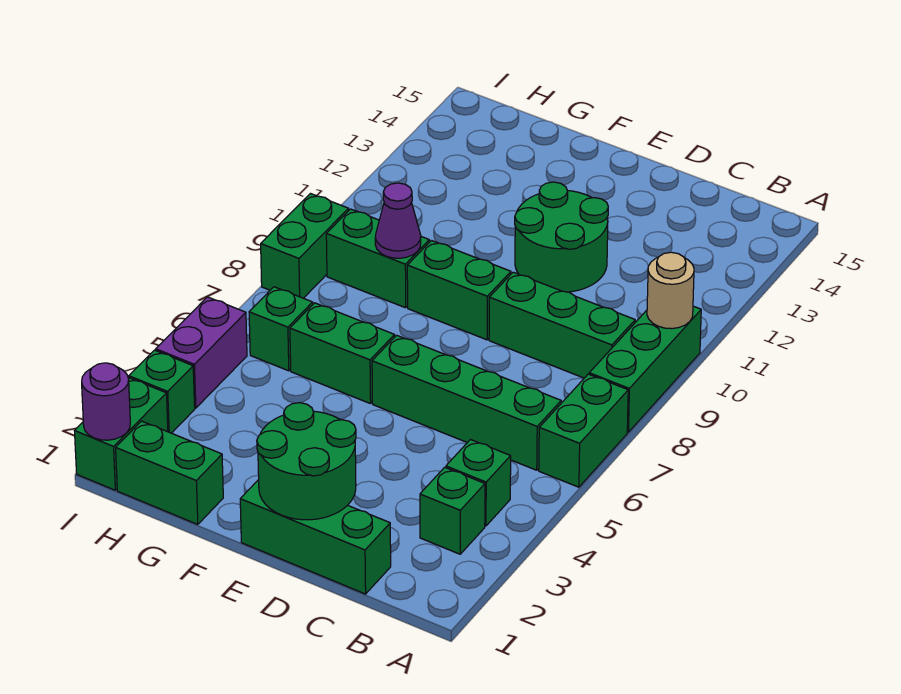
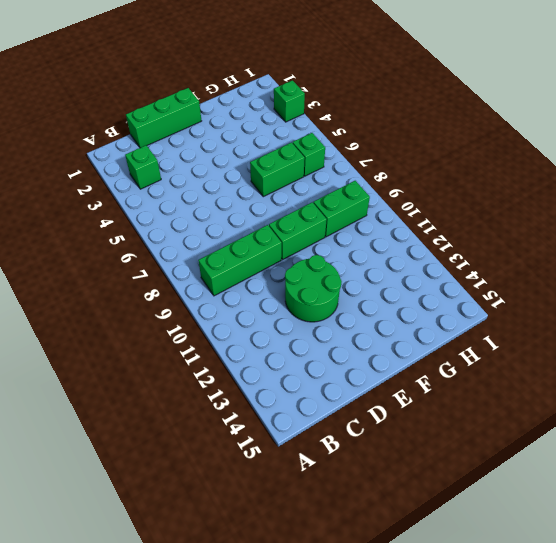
none -> green brick A6:A7 level 1
none -> green brick A8:A10 level 1
none -> green brick B4 level 1

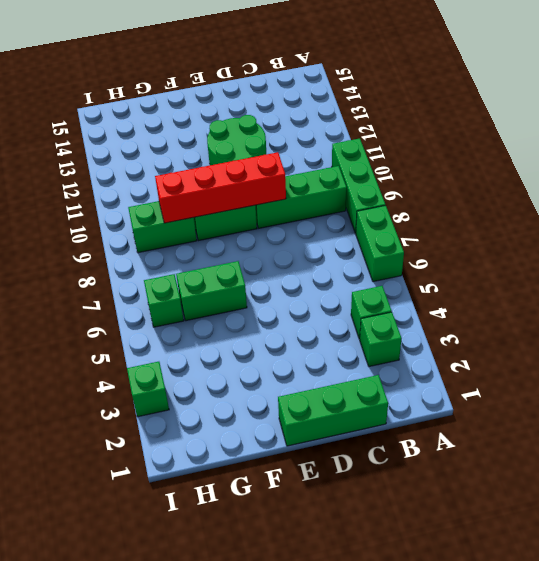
red brick D9:G9 level 2 -> purple cone G9 level 2
none -> green brick B6:E6 level 1
none -> green brick G1:H1 level 1
none -> green brick I1:I2 level 1

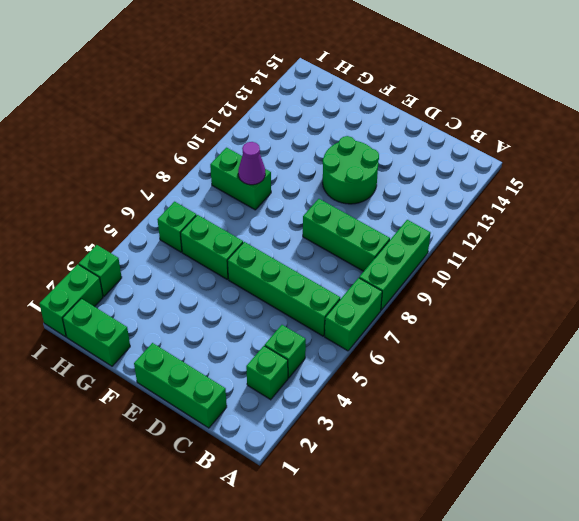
none -> green brick E9:F9 level 1
none -> purple brick I4:I5 level 1
none -> green brick I8:I9 level 1

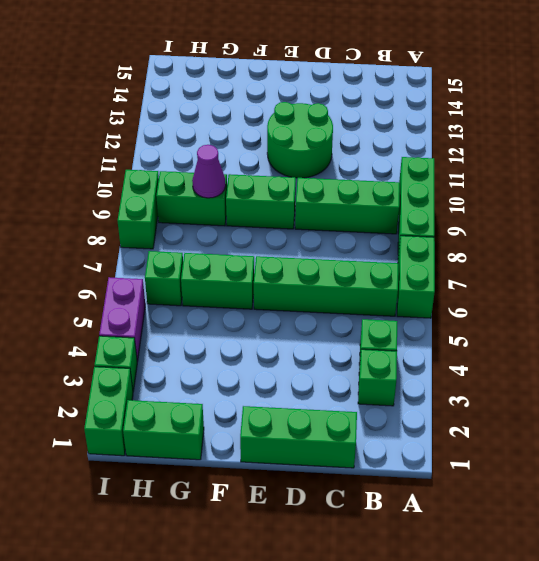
none -> tan round brick A10 level 2
none -> green round brick D1:E2 level 2
none -> purple round brick I1 level 2

